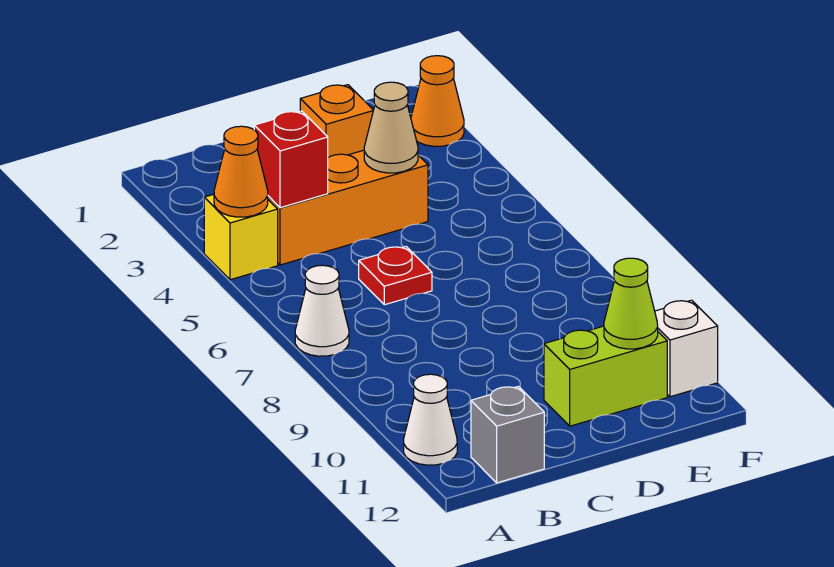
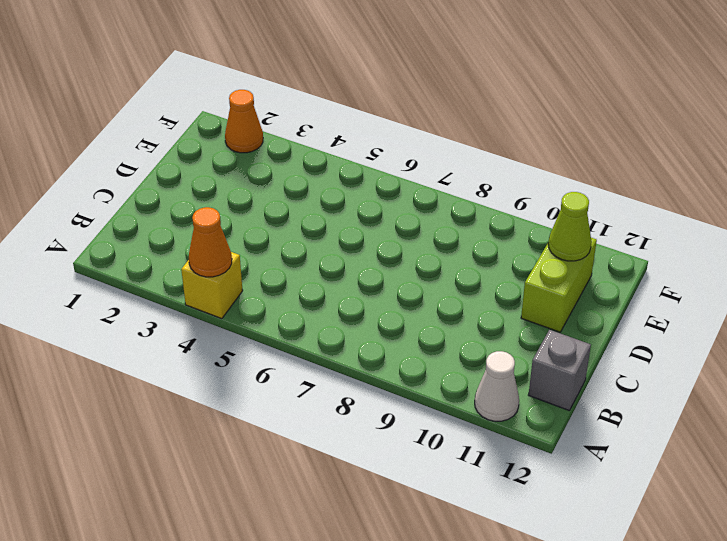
none -> white cone A7 level 1
none -> orange brick B4:D4 level 1
none -> red plate C6 level 1

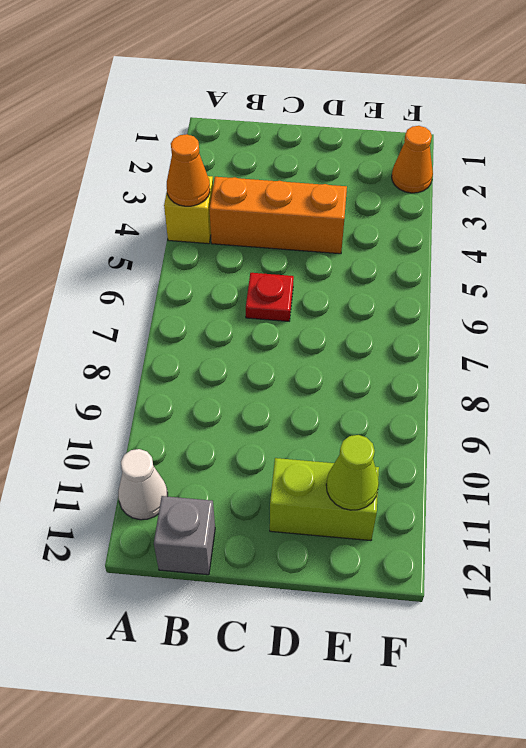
none -> white cone A7 level 1
none -> orange brick D2 level 1
none -> white brick F11 level 1

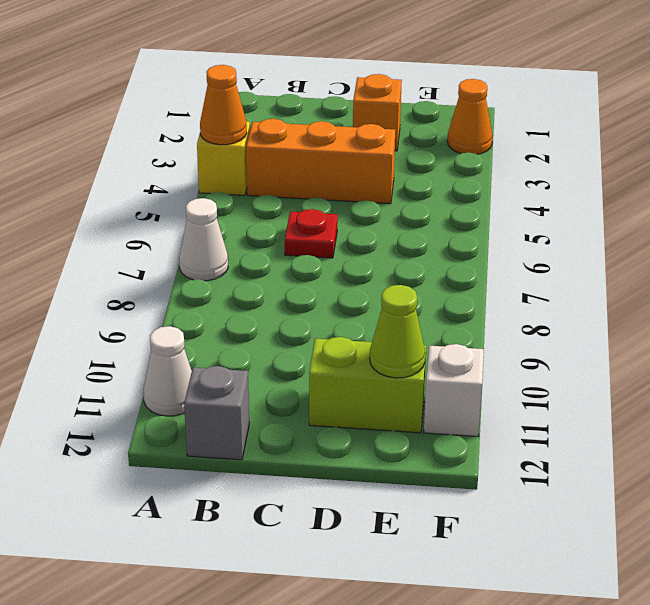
none -> red brick B4 level 2
none -> tan cone D4 level 2

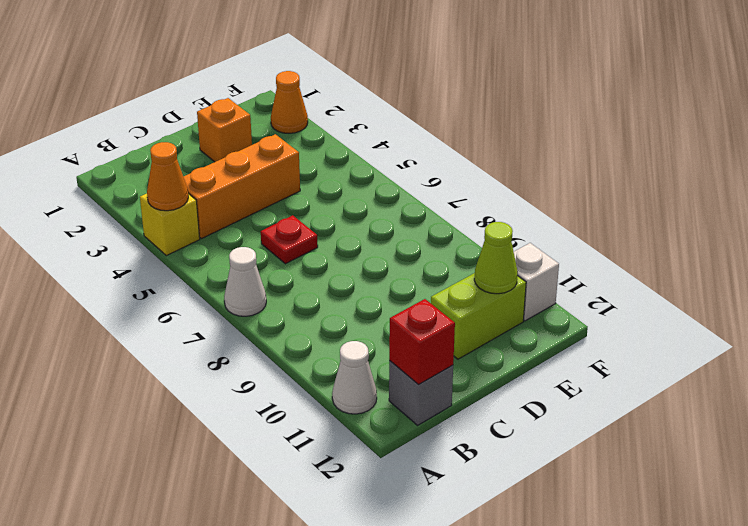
red brick B12 level 2 -> red brick B4 level 2
none -> tan cone D4 level 2

